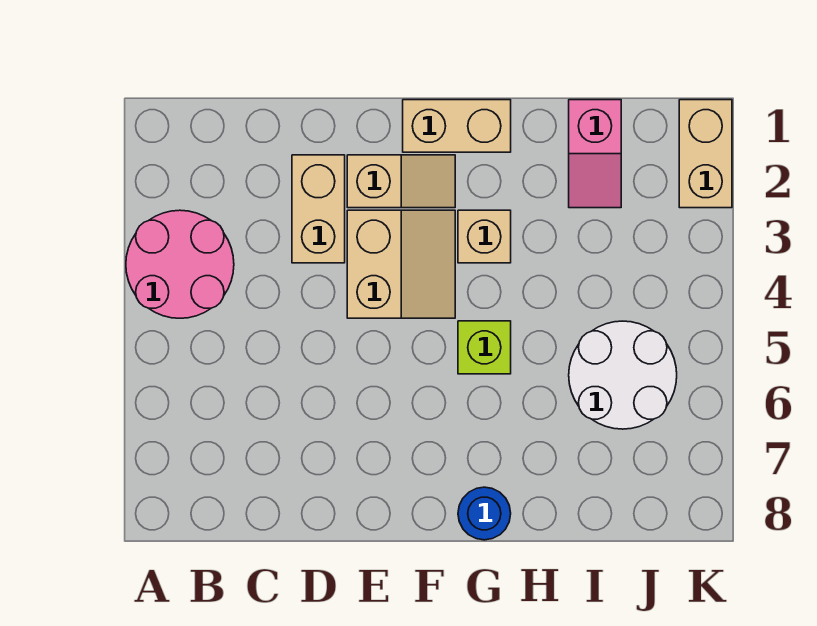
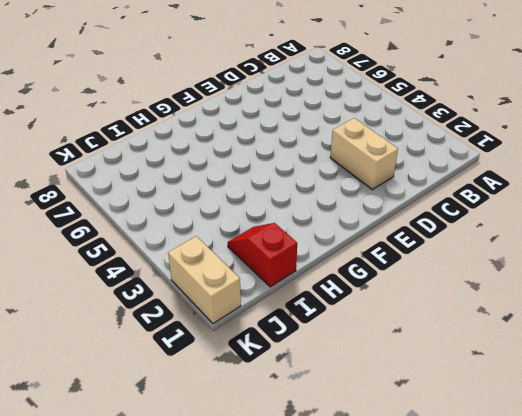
red slope I1:I2 level 1 top 1 -> pink slope I1:I2 level 1 top 1
none -> pink round brick A3:B4 level 1
none -> tan slope E2:F2 level 1 top E

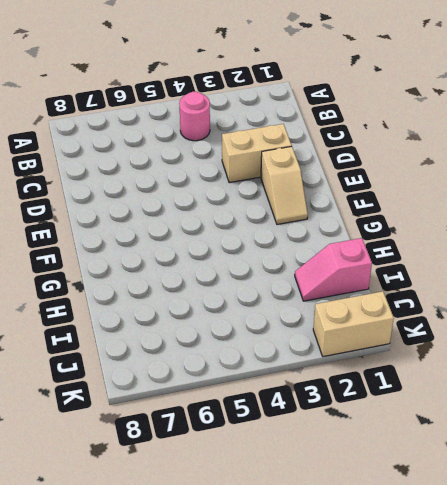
pink round brick B4 level 1 -> pink round brick A3:B4 level 1
none -> tan slope E3:F4 level 1 top E
none -> tan brick F1:G1 level 1

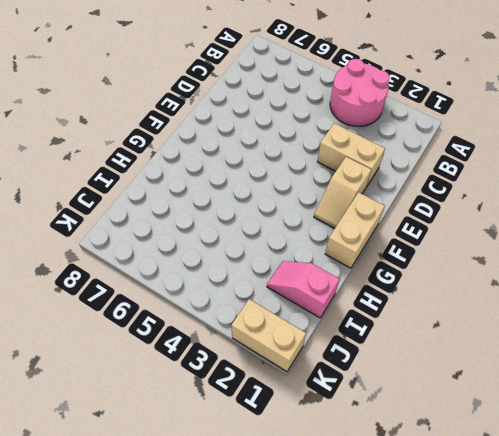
none -> tan slope E3:F4 level 1 top E
none -> tan brick G3 level 1

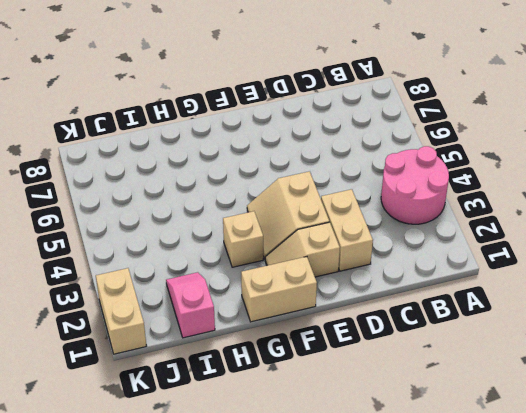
none -> lime brick G5 level 1
none -> blue round brick G8 level 1

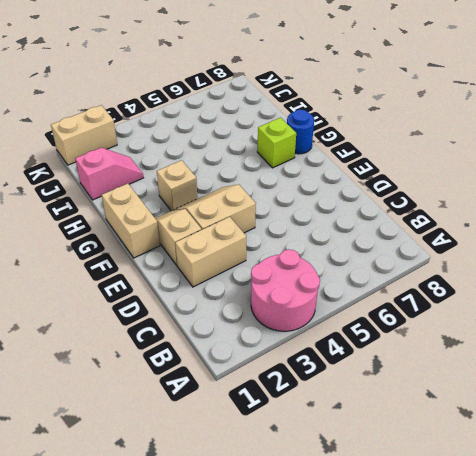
lime brick G7 level 1 -> lime brick G5 level 1
none -> white round brick I5:J6 level 1

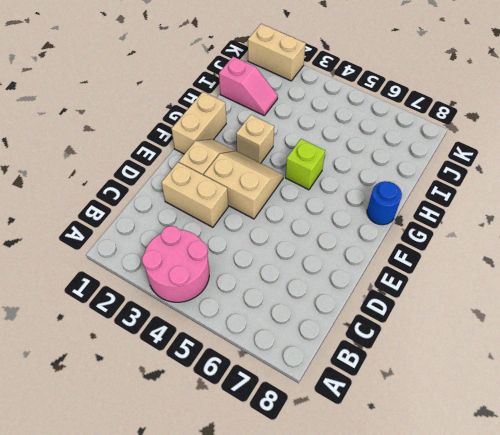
none -> white round brick I5:J6 level 1

